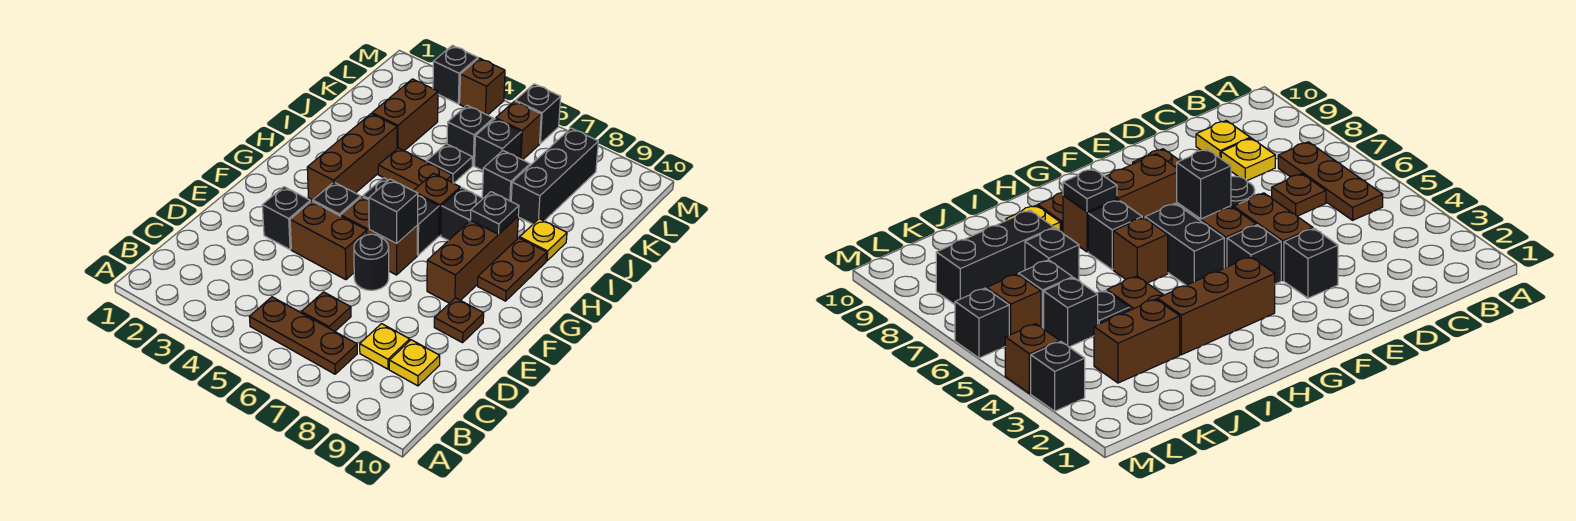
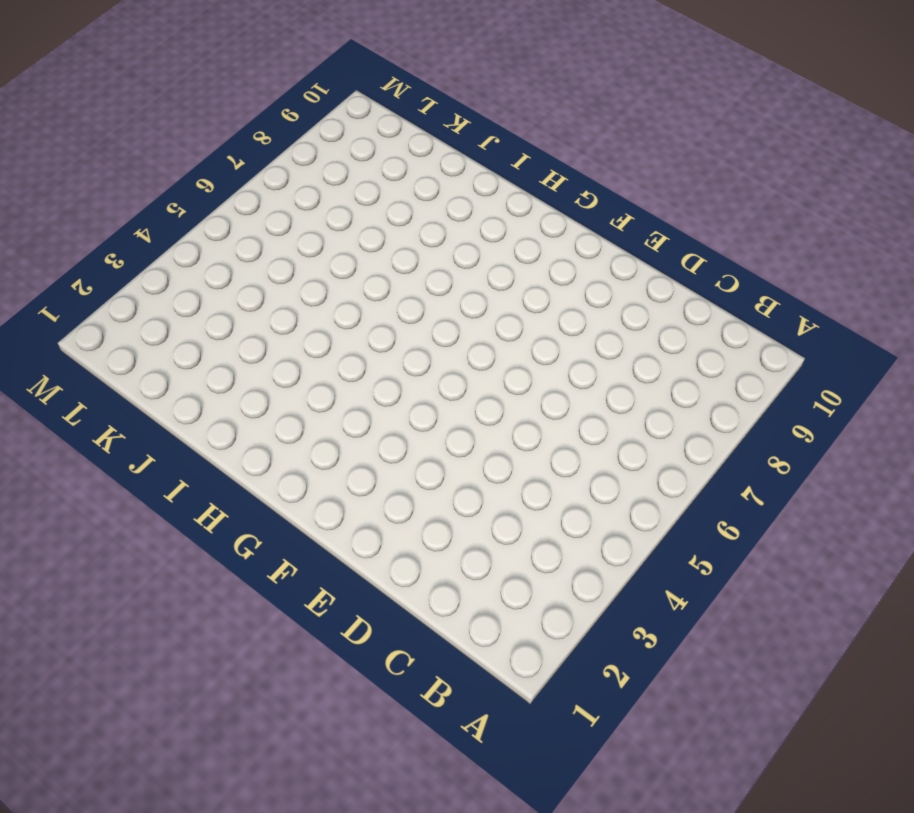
none -> brown plate B5:B7 level 1
none -> brown plate C6 level 1
none -> yellow plate C8 level 1
none -> yellow plate C9 level 1

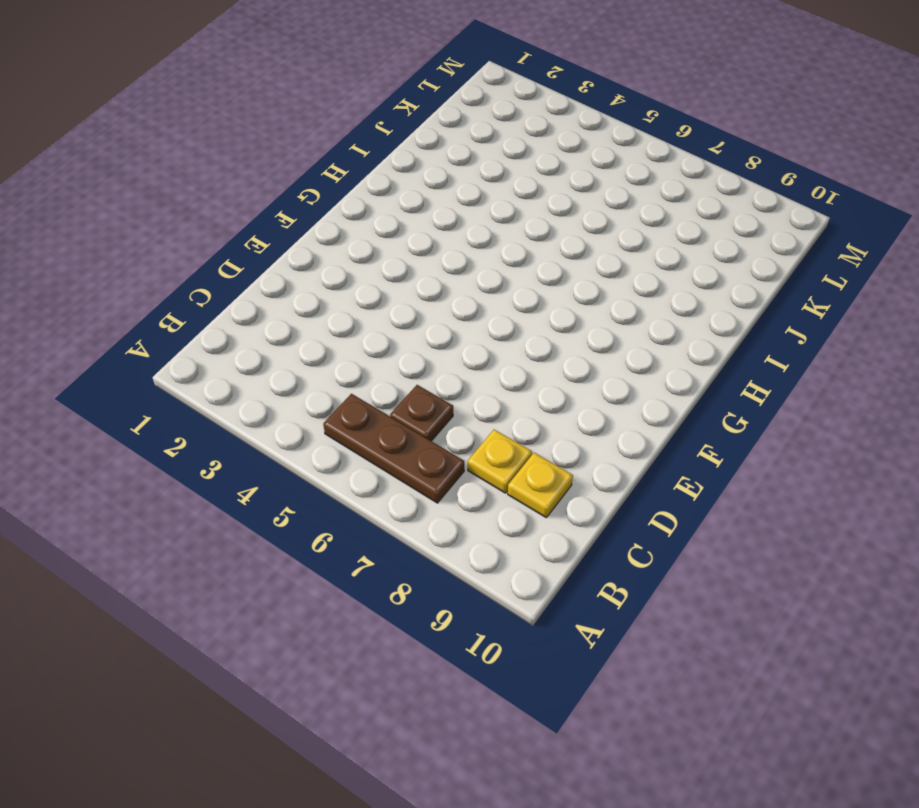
none -> black brick E3 level 1
none -> brown brick E4:E5 level 1
none -> black round brick E6 level 1
none -> brown plate E9 level 1

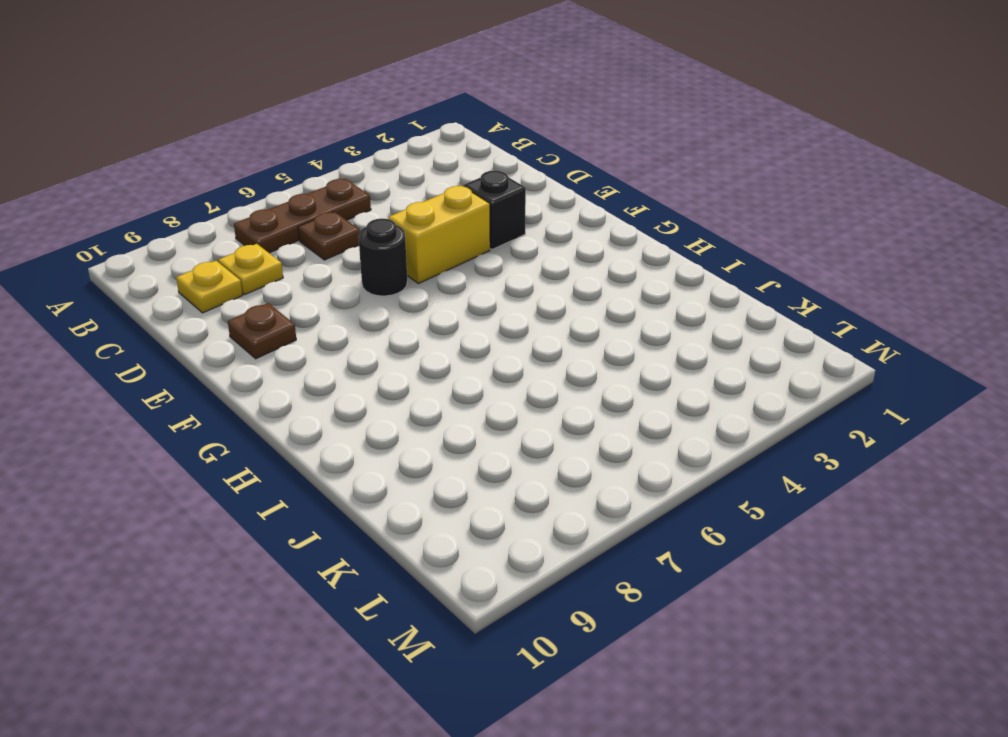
yellow brick E4:E5 level 1 -> brown brick E4:E5 level 1
none -> black brick F4 level 1
none -> brown brick F5:F6 level 1
none -> brown brick F8:H8 level 1
none -> brown brick G3:I3 level 1

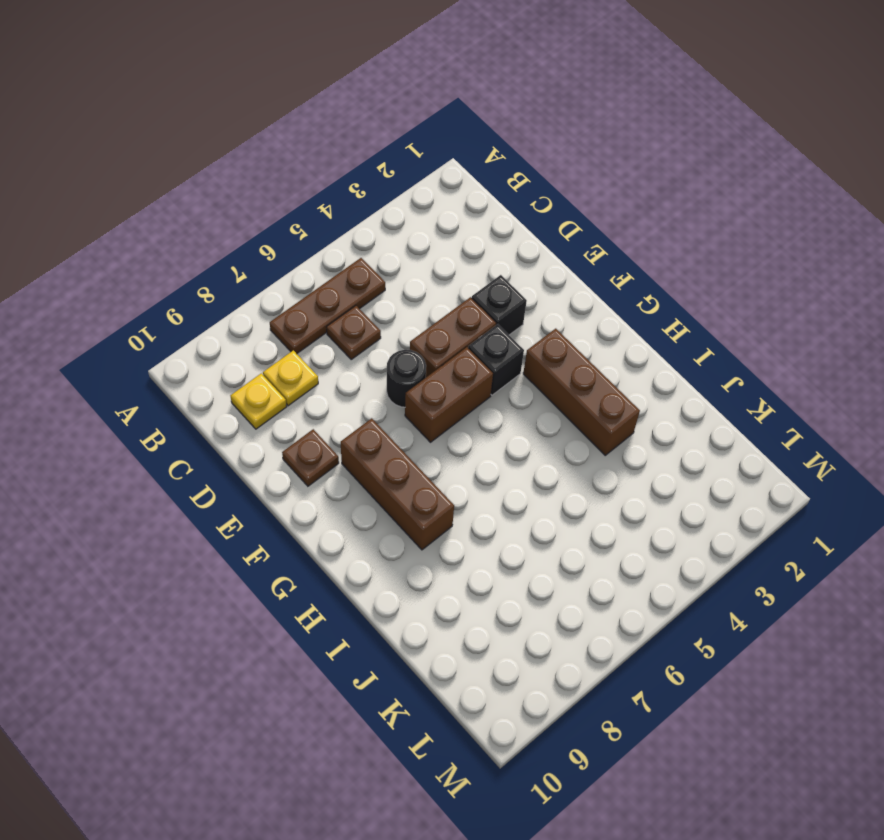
none -> black brick G5:G6 level 1
none -> brown plate G9:H9 level 1
none -> brown brick H6 level 1
none -> black brick H7 level 1

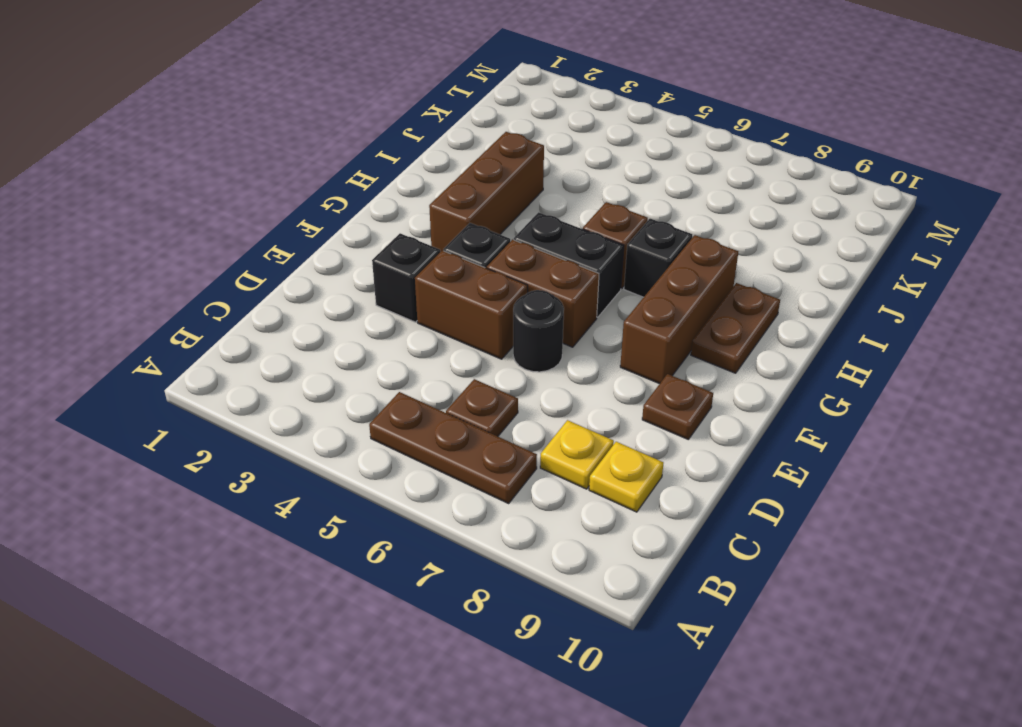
none -> brown plate I4:I5 level 1
none -> yellow plate I9 level 1
none -> brown brick J3:K3 level 1
none -> black plate J5 level 1

